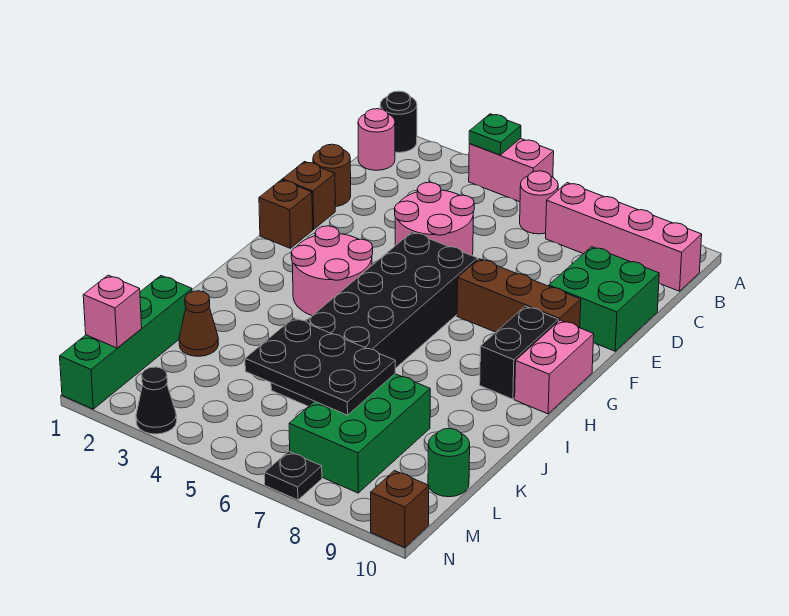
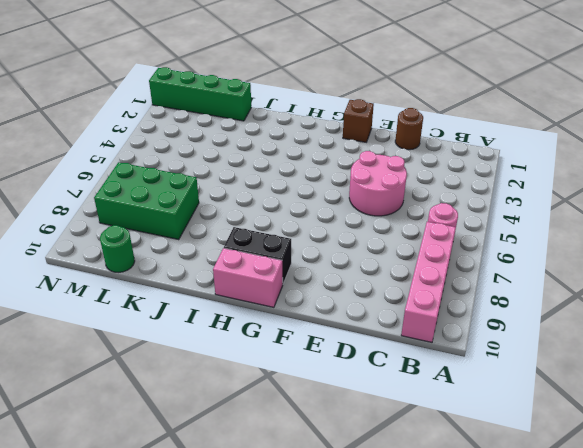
none -> black round brick A1 level 1
none -> pink brick A4:A5 level 1
none -> pink round brick B1 level 1

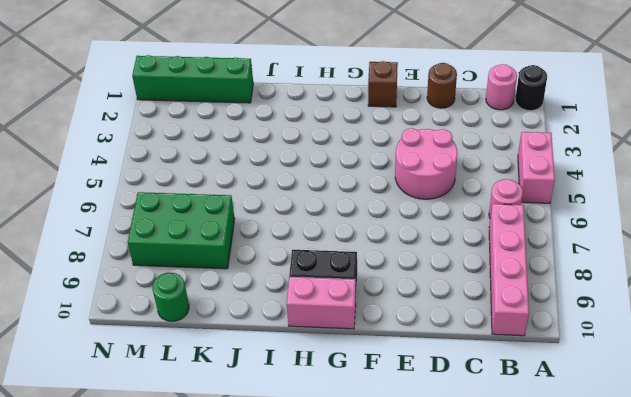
none -> green brick D9:E10 level 1
none -> brown brick E1 level 1
none -> black brick F5:K6 level 1

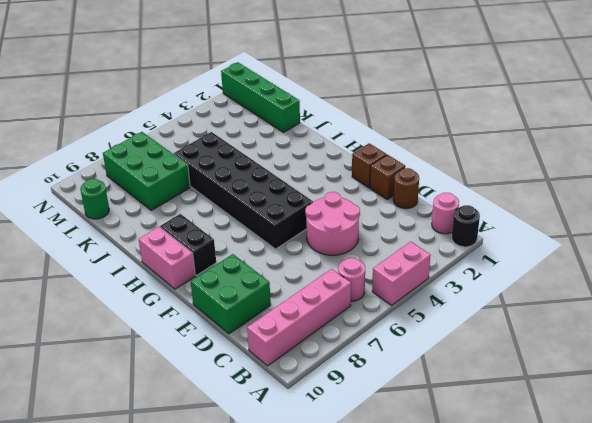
none -> brown brick F7:F9 level 1
none -> pink round brick G3:H4 level 1
none -> brown cone K2 level 1

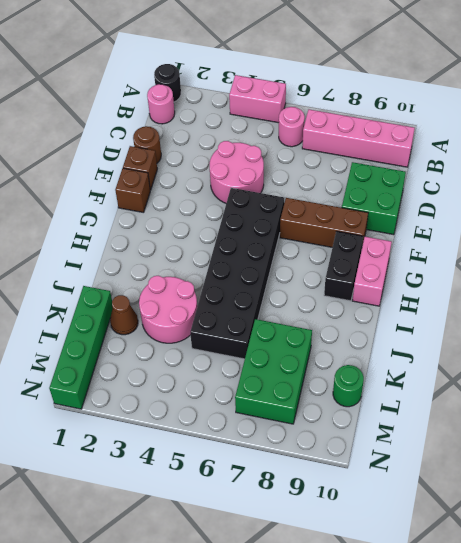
pink round brick J3:K4 level 1 -> pink round brick G3:H4 level 1
none -> black cone N3 level 1
none -> black plate N7 level 1
none -> brown brick N10 level 1

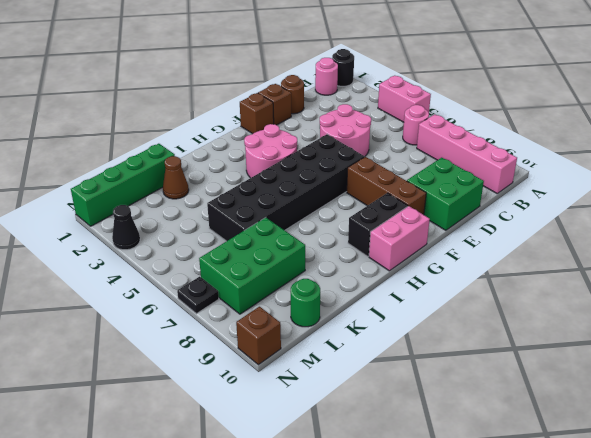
none -> green plate A4 level 2
none -> black plate K5:L7 level 2
none -> pink brick M1 level 2

